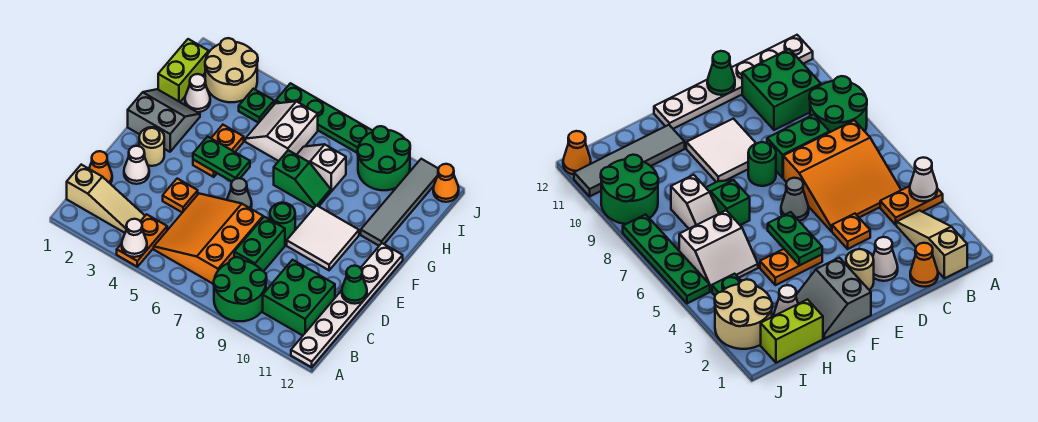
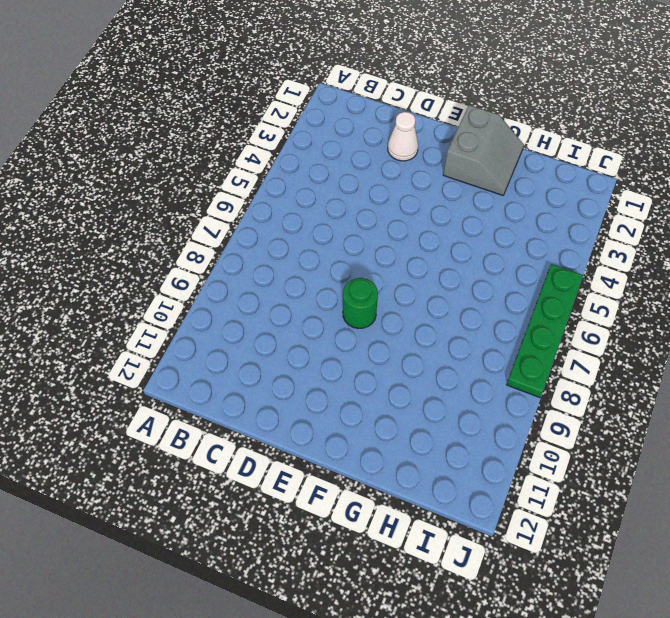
none -> orange plate A4:B4 level 1
none -> green round brick A8:B9 level 1
none -> white plate A12:F12 level 1
none -> tan slope B1:B3 level 1 top 1

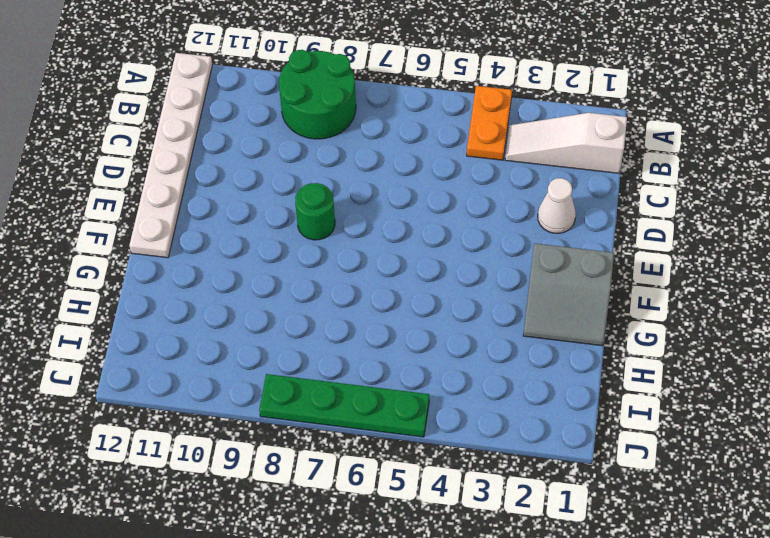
white slope B1:B3 level 1 top 1 -> tan slope B1:B3 level 1 top 1
none -> orange slope B5:D7 level 1 top 7
none -> green brick B10:C11 level 1
none -> orange cone C1 level 1
none -> green brick C8:D8 level 1

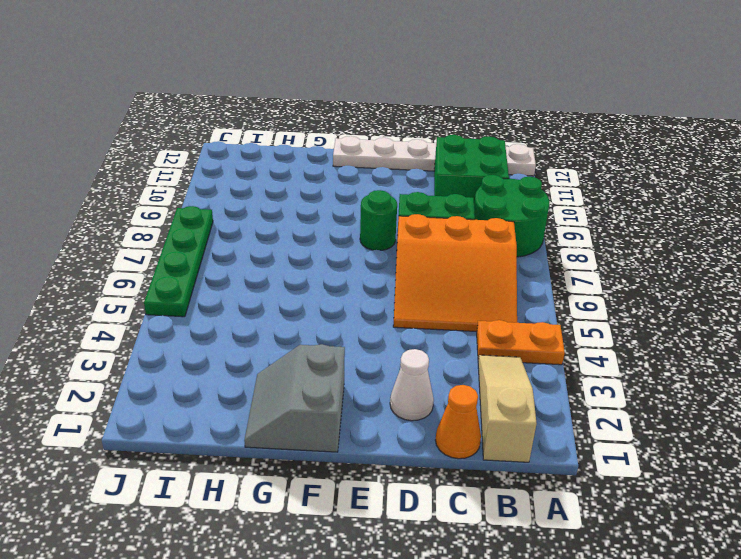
none -> orange plate D4 level 1
none -> tan round brick E2 level 1
none -> grey cone E6 level 1
none -> white tile E9:F10 level 1

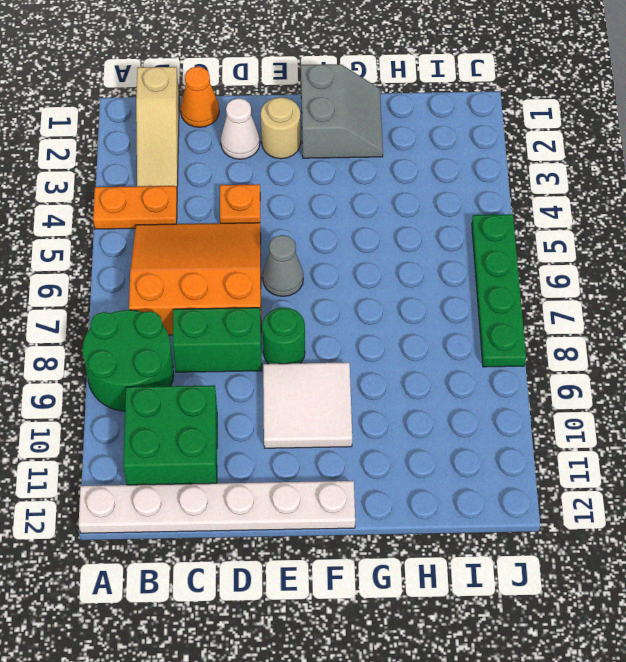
none -> orange plate F4:G4 level 1
none -> green slope G7:G8 level 1 top 7
none -> grey tile G11:J11 level 1
none -> lime brick H1:I1 level 1

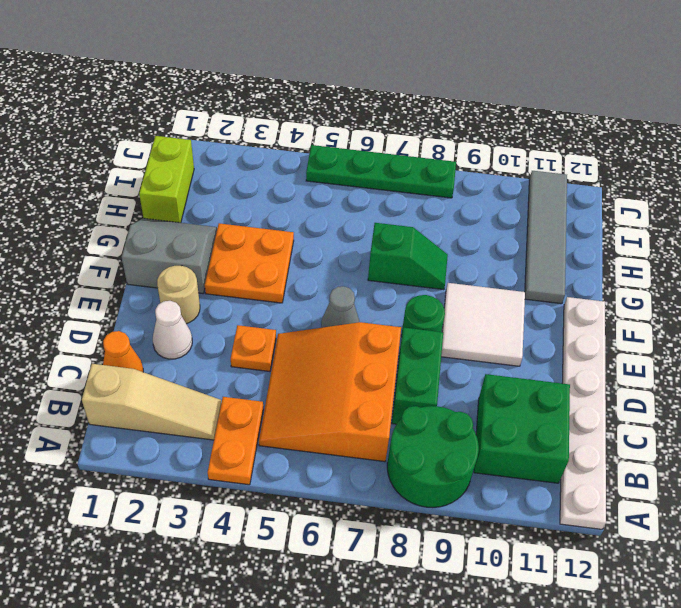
orange plate F3:G4 level 1 -> orange plate F4:G4 level 1
none -> white cone H2 level 1
none -> white slope H5:I6 level 1 top 6
none -> white slope H7:H8 level 1 top 8
none -> tan round brick I2:J3 level 1

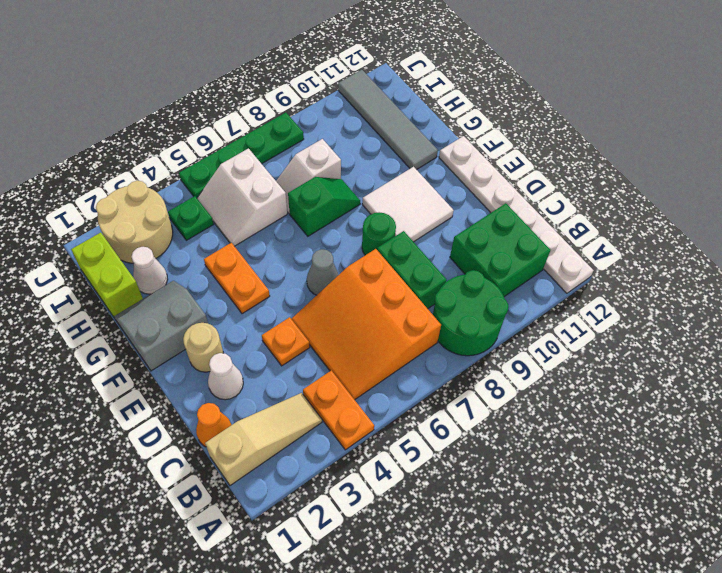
none -> green round brick I9:J10 level 1
none -> orange cone J12 level 1
none -> white cone A4 level 2
none -> green cone D12 level 2

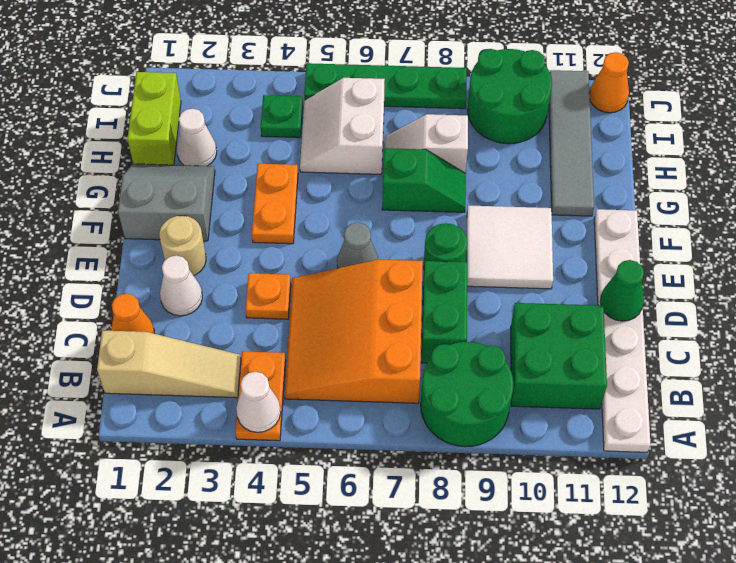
none -> tan round brick I2:J3 level 1
none -> green plate F4:F5 level 2

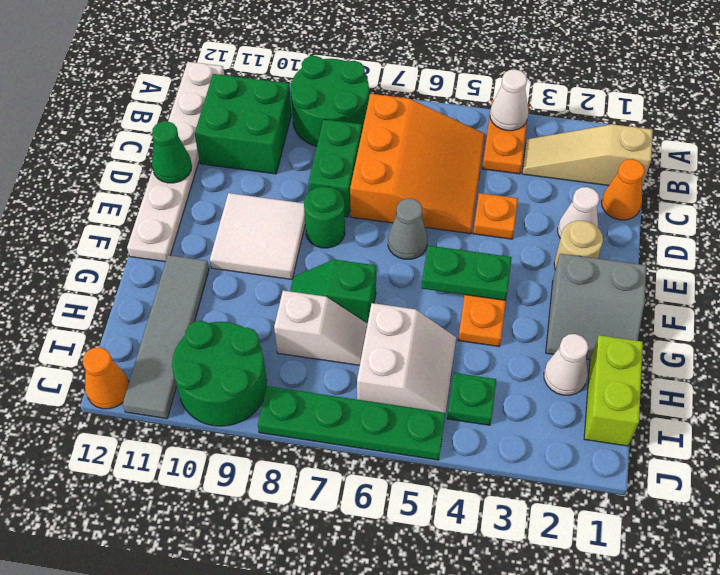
none -> tan round brick I2:J3 level 1

